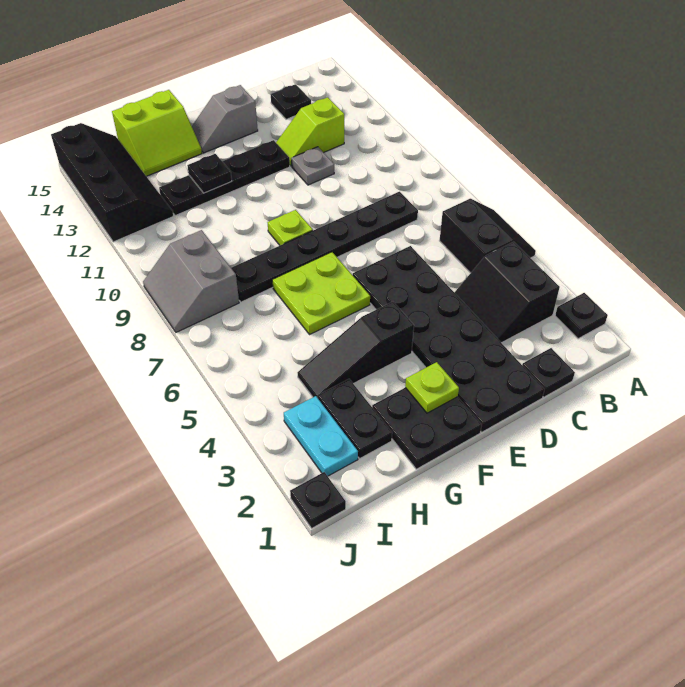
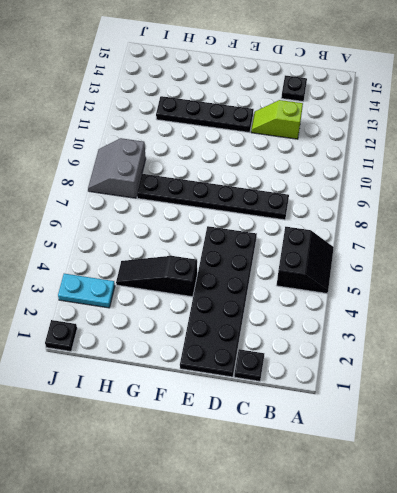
cyan plate I3:J3 level 1 -> cyan plate I2:I3 level 1
none -> black plate A2 level 1
none -> black slope B3:C4 level 1 top B
none -> grey plate D11 level 1

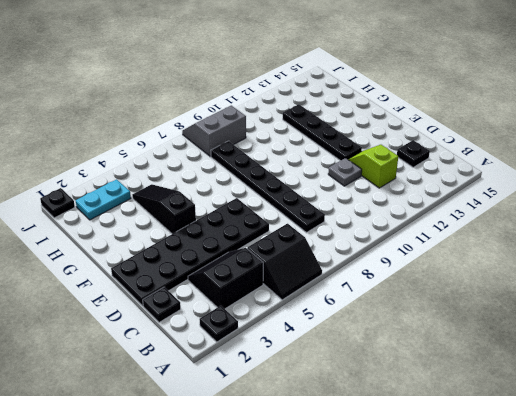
none -> grey slope E14:F14 level 1 top E
none -> black plate F1:G2 level 1
none -> lime plate F6:G7 level 1

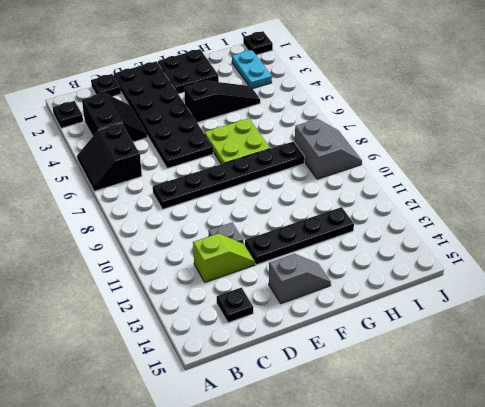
none -> lime plate F9 level 1
none -> lime slope G14:H15 level 1 top 15
none -> black plate H2:H3 level 1

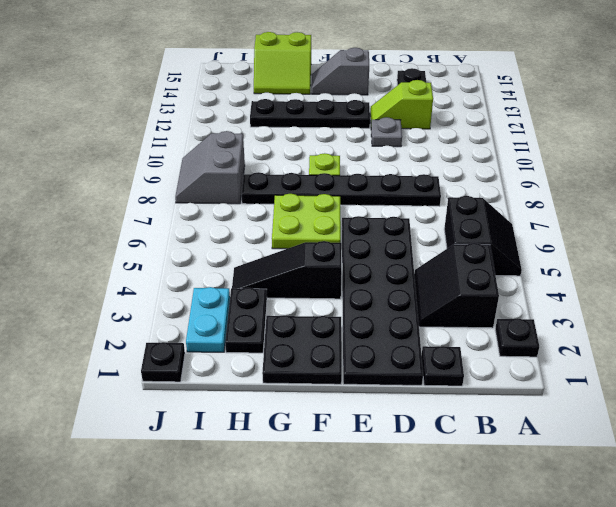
none -> black slope I12:J15 level 1 top J
none -> lime plate F2 level 2
none -> black plate G12 level 2

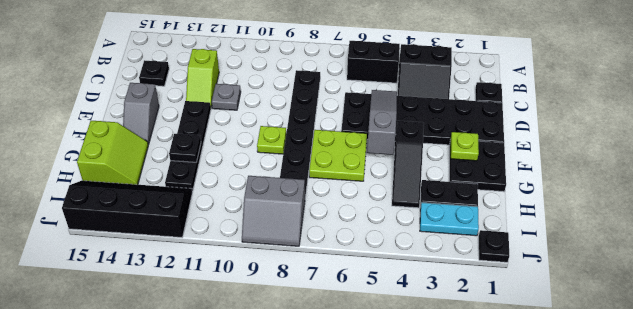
grey slope D5:F5 level 2 top F -> none
none -> black plate A2 level 1

